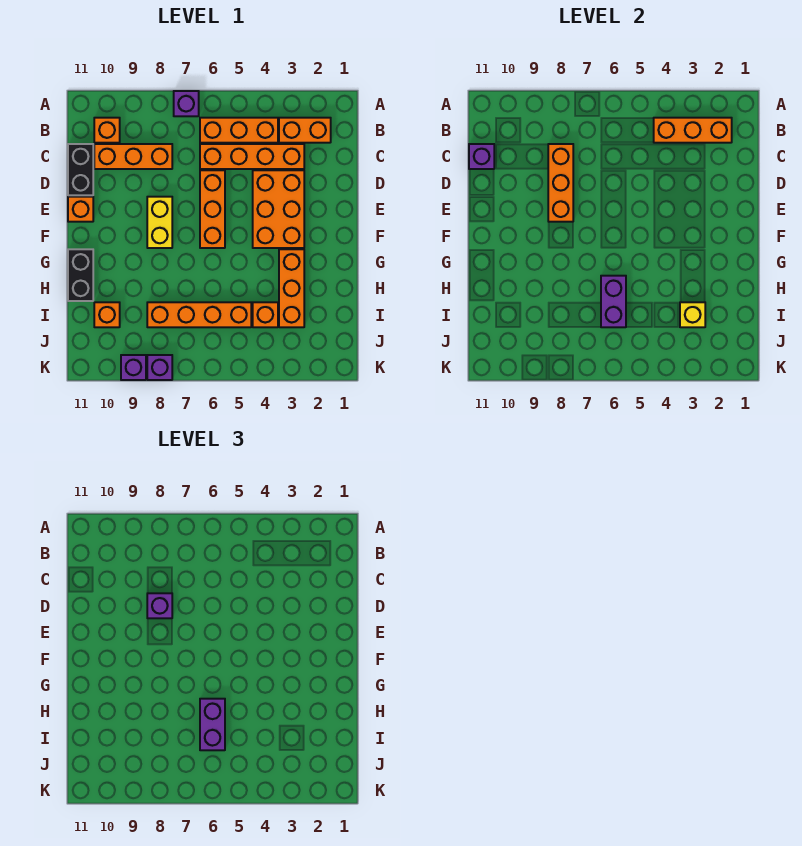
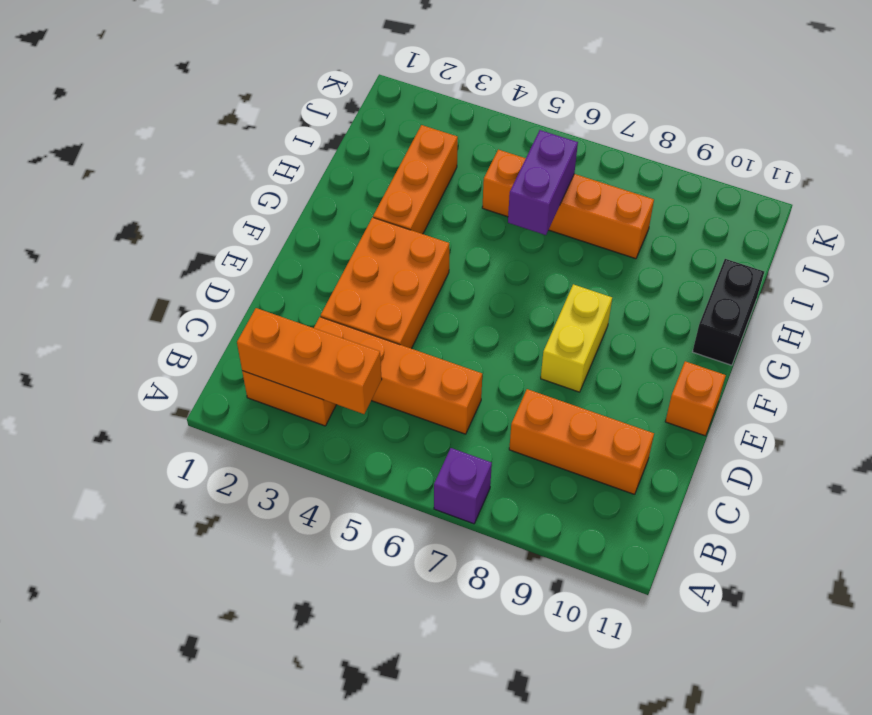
none -> orange brick B4:B6 level 1
none -> orange brick B10 level 1
none -> black brick C11:D11 level 1

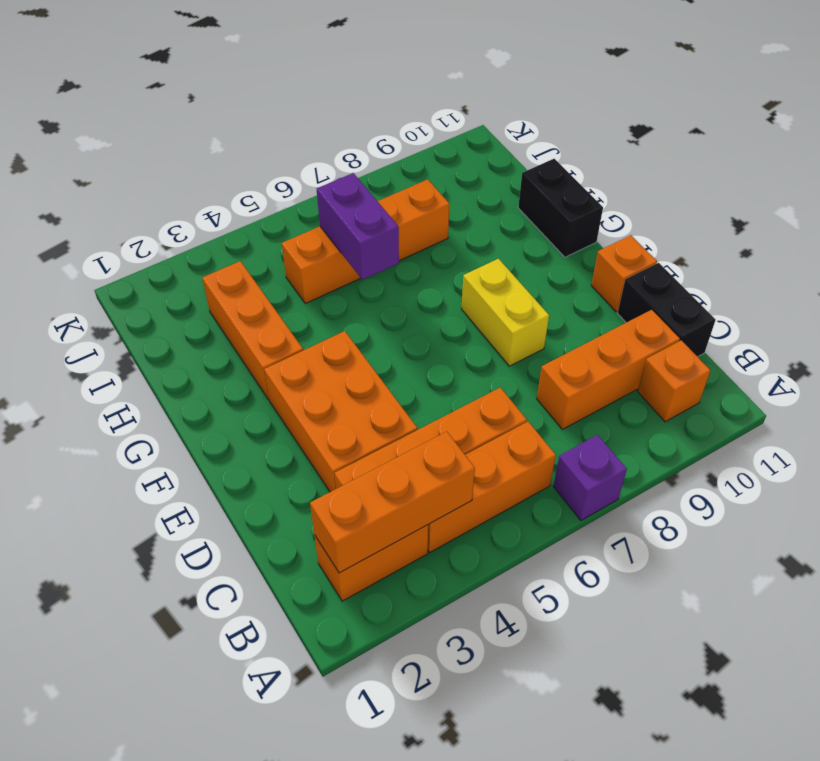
none -> orange brick D6:F6 level 1
none -> orange brick I4 level 1
none -> orange brick I10 level 1

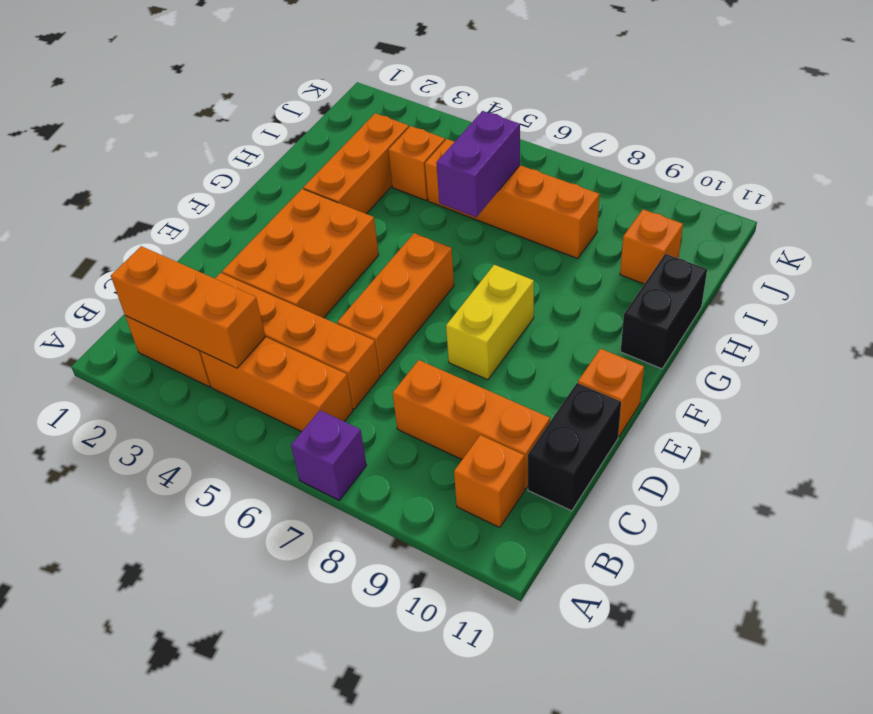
none -> purple brick K8 level 1
none -> purple brick K9 level 1
none -> orange brick C8:E8 level 2

